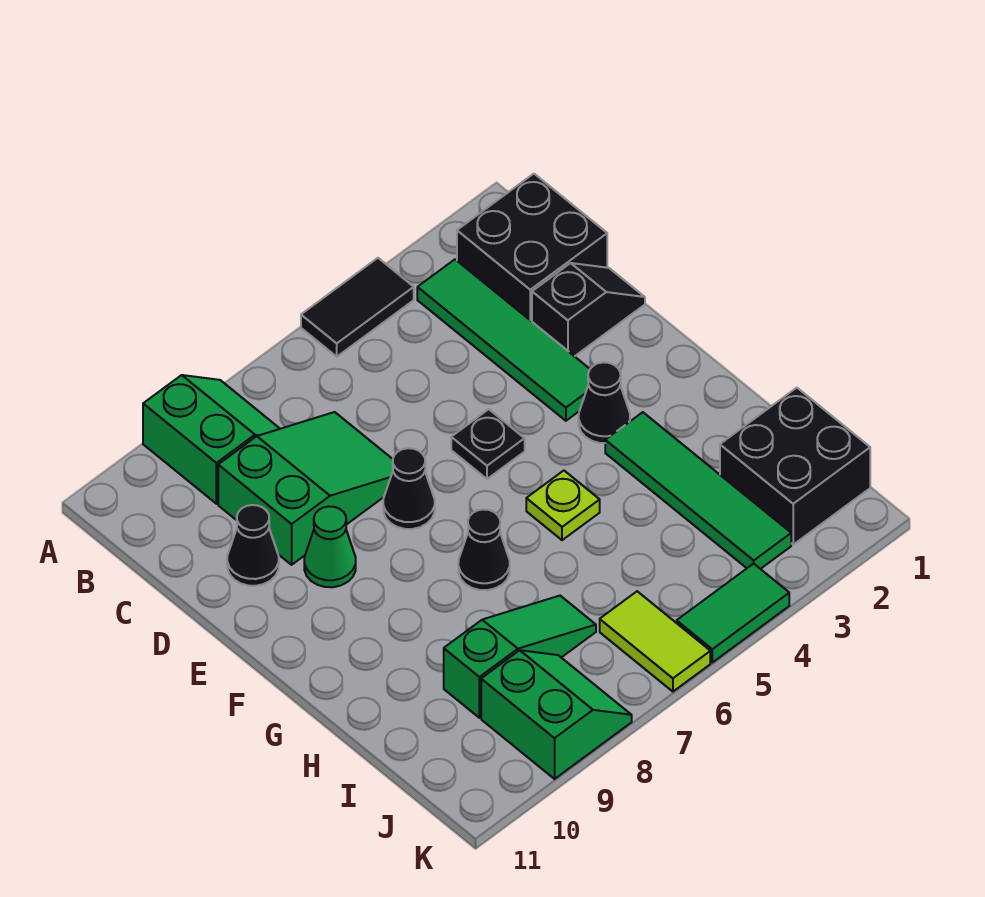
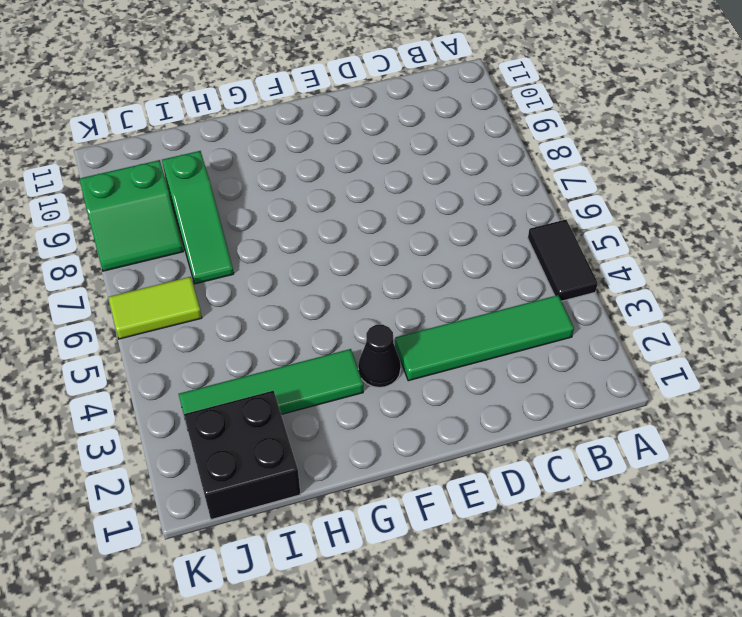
none -> green slope A8:B9 level 1 top 9
none -> black brick B1:C2 level 1
none -> green slope C7:D9 level 1 top 9

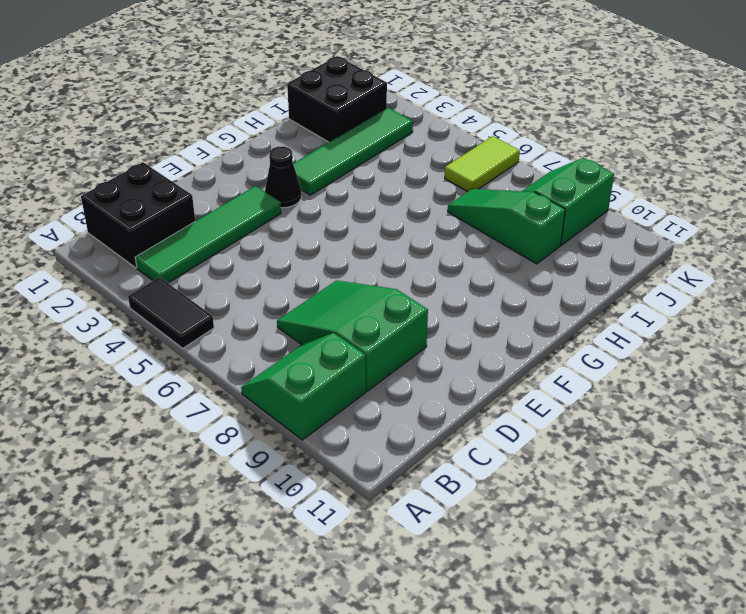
none -> black slope D1:D2 level 1 top 2
none -> black cone D10 level 1
none -> black plate E5 level 1

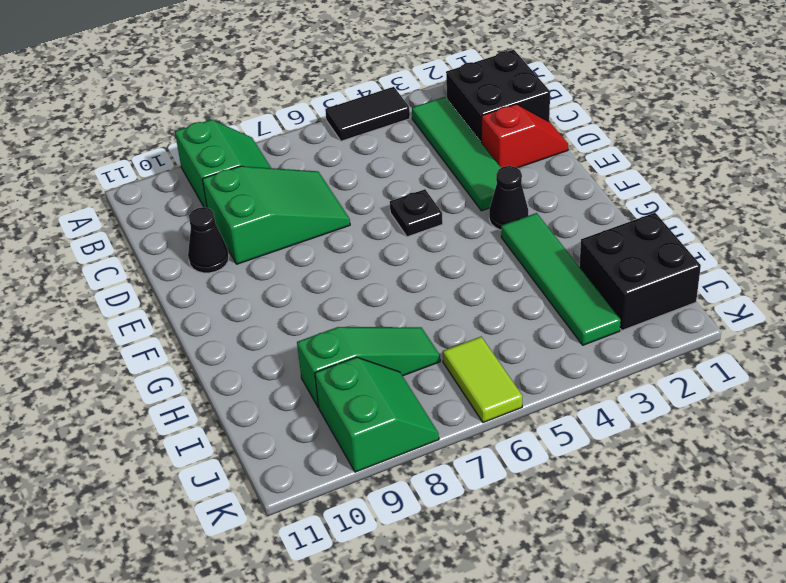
red slope D1:D2 level 1 top 2 -> black slope D1:D2 level 1 top 2
none -> black cone E7 level 1
none -> green cone E9 level 1
none -> lime plate G5 level 1

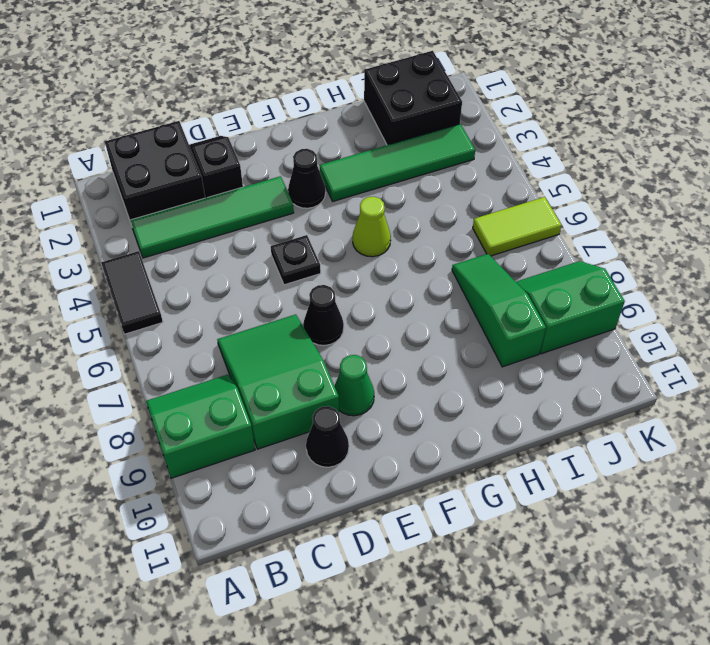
lime cone G5 level 1 -> lime plate G5 level 1
none -> black cone G7 level 1
none -> green tile K4:K5 level 1

